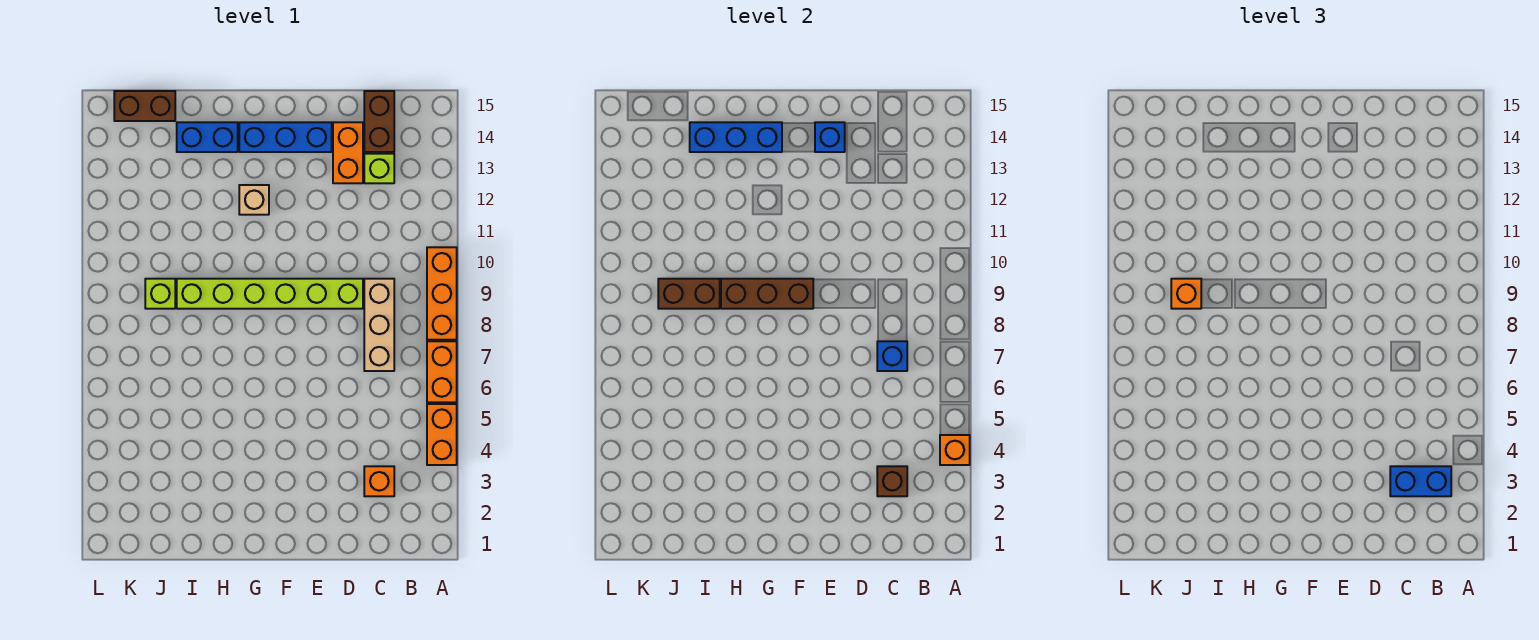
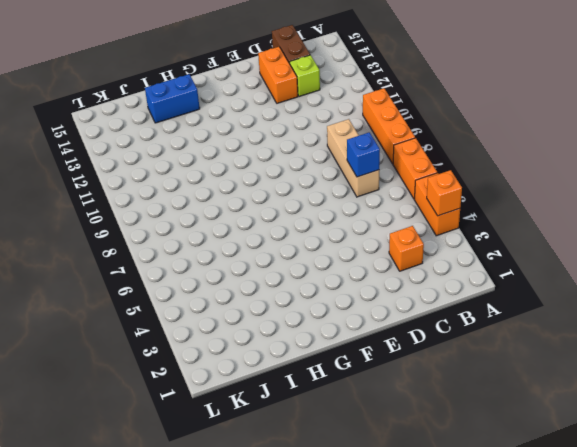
none -> lime brick D9:I9 level 1
none -> blue brick E14:G14 level 1
none -> tan brick G12 level 1

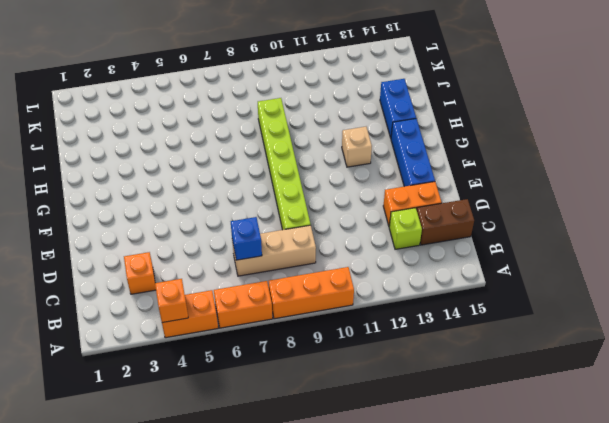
none -> lime brick J9 level 1
none -> brown brick J15:K15 level 1
none -> brown brick C3 level 2

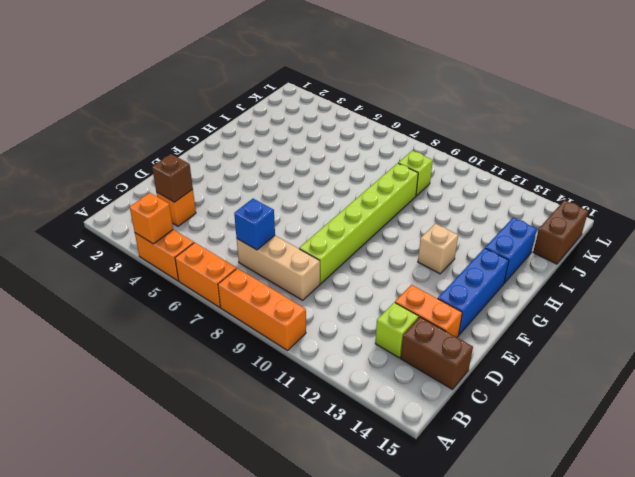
none -> blue brick E14 level 2
none -> brown brick F9:H9 level 2
none -> blue brick G14:I14 level 2

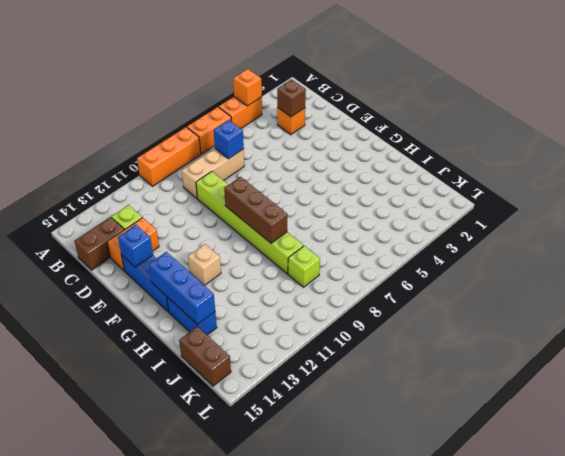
none -> brown brick I9:J9 level 2
none -> blue brick B3:C3 level 3
none -> orange brick J9 level 3

